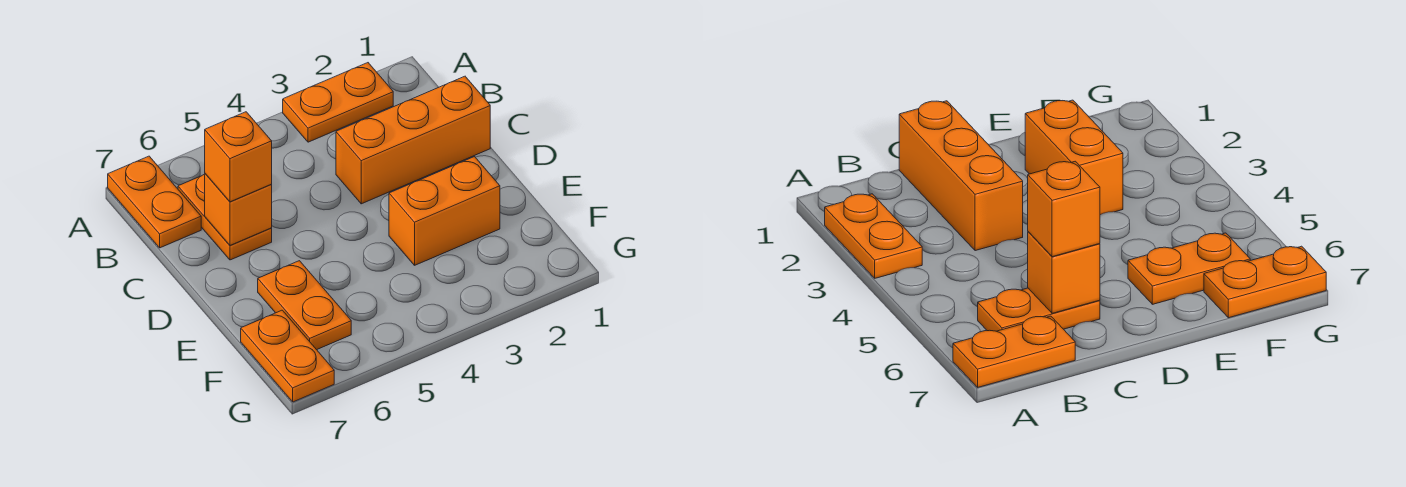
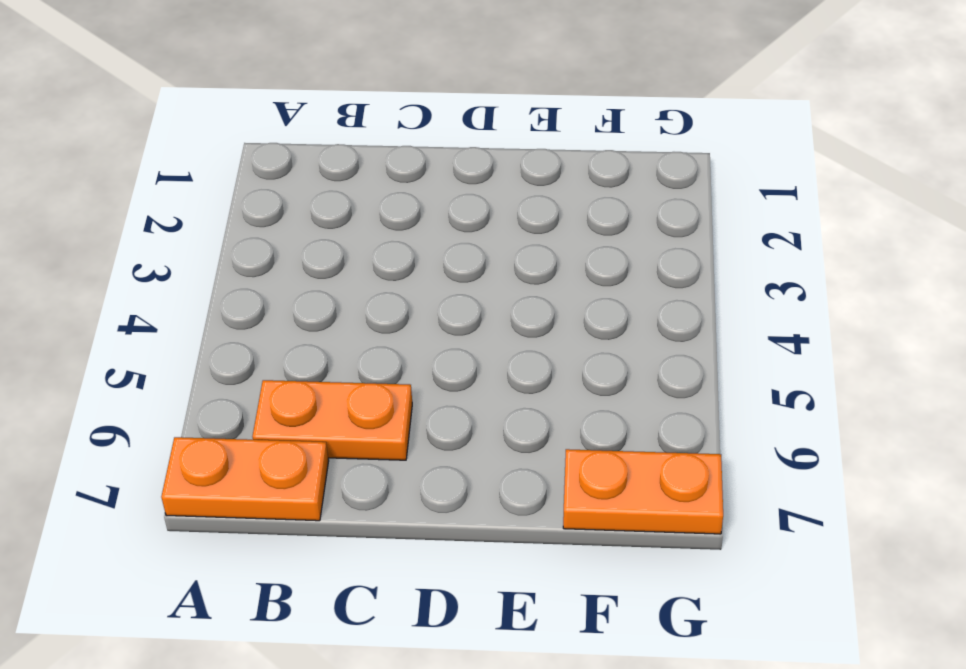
none -> orange plate A2:A3 level 1
none -> orange brick C1:C3 level 1

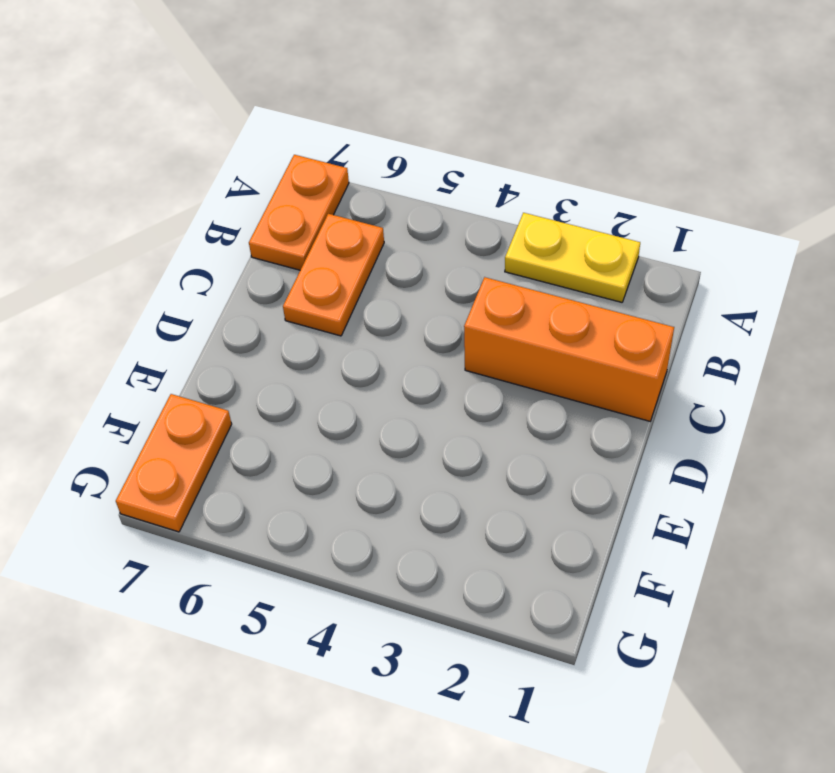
yellow plate A2:A3 level 1 -> orange plate A2:A3 level 1
none -> orange brick E2:E3 level 1
none -> orange plate E6:F6 level 1

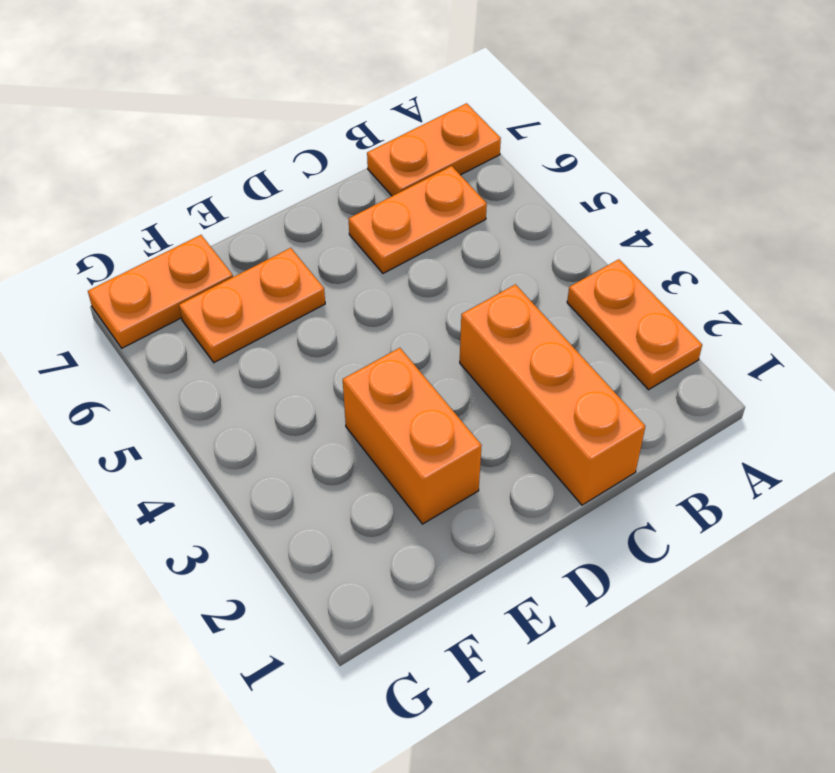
none -> orange brick C6 level 2
none -> orange brick C6 level 3

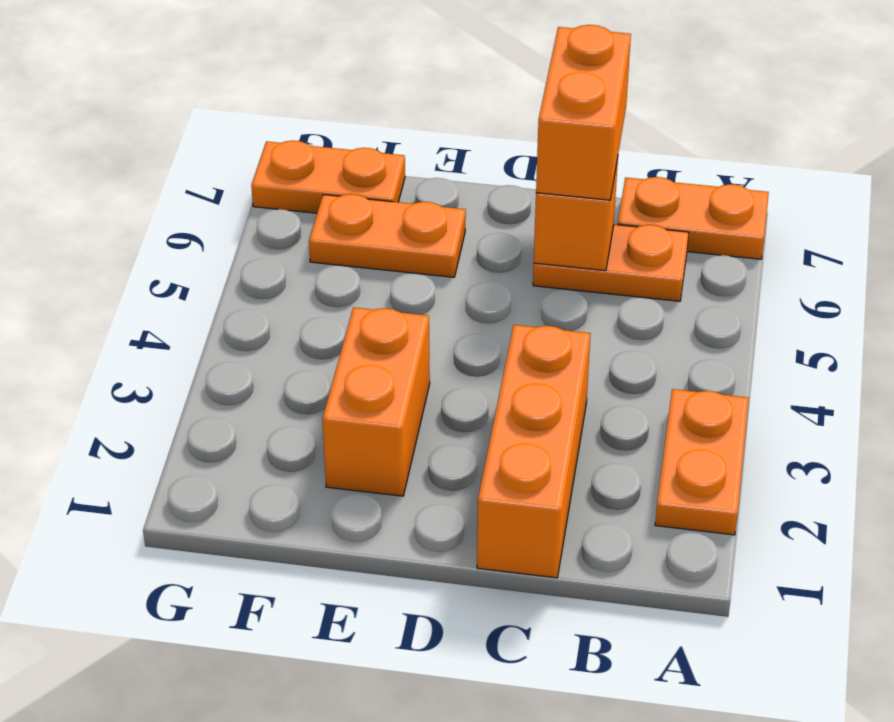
orange brick C6:C7 level 3 -> orange brick C6 level 3

